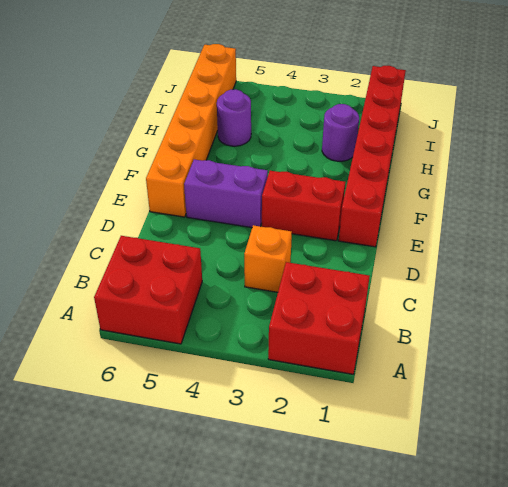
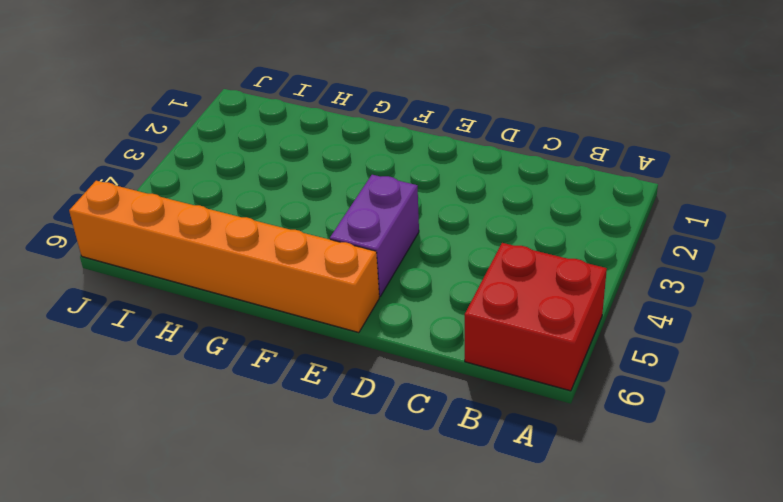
none -> red brick A1:B2 level 1
none -> orange brick C3 level 1

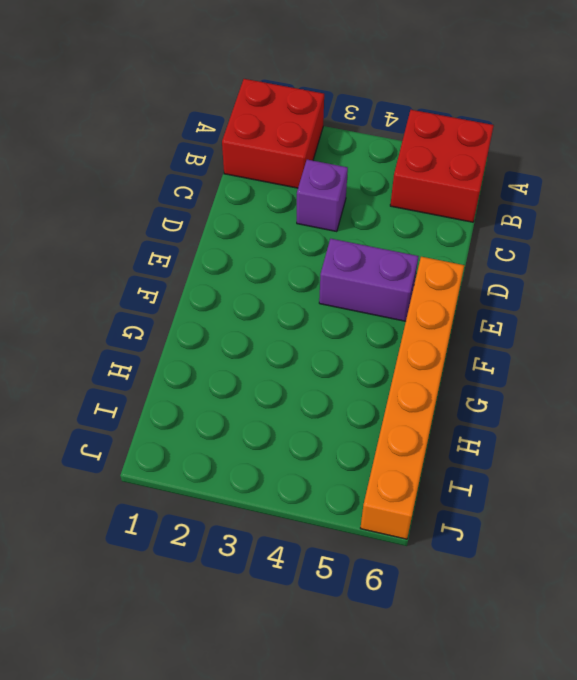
purple brick C3 level 1 -> orange brick C3 level 1
none -> red brick E1:J1 level 1
none -> red brick E2:E3 level 1

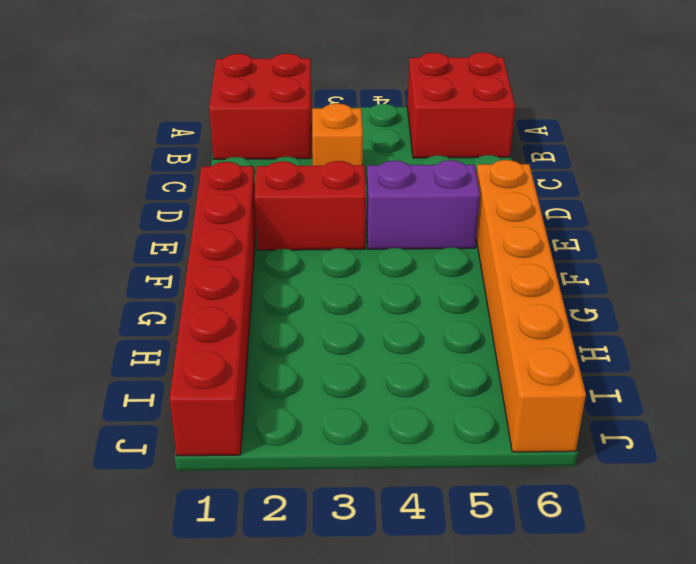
none -> purple round brick H2 level 1
none -> purple round brick H5 level 1

